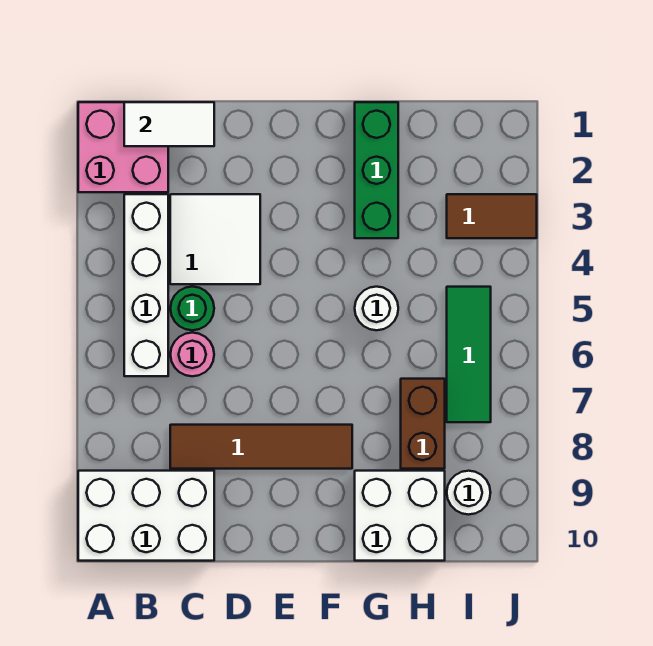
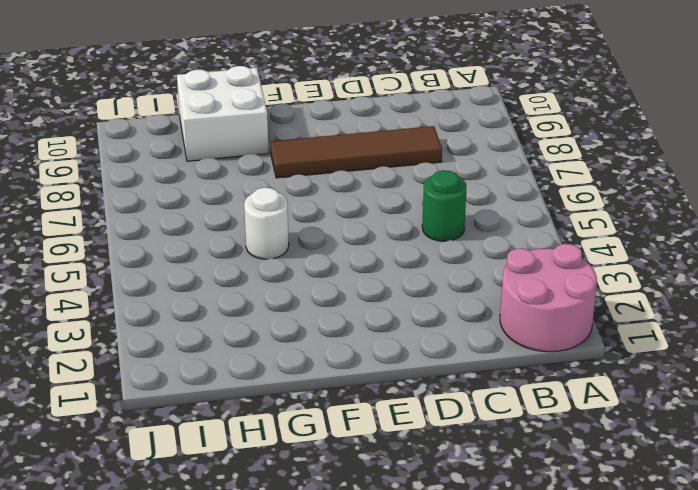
pink round brick A1:B2 level 1 -> pink brick A1:B2 level 1
none -> white brick A9:C10 level 1
none -> white brick B3:B6 level 1
none -> white tile C3:D4 level 1

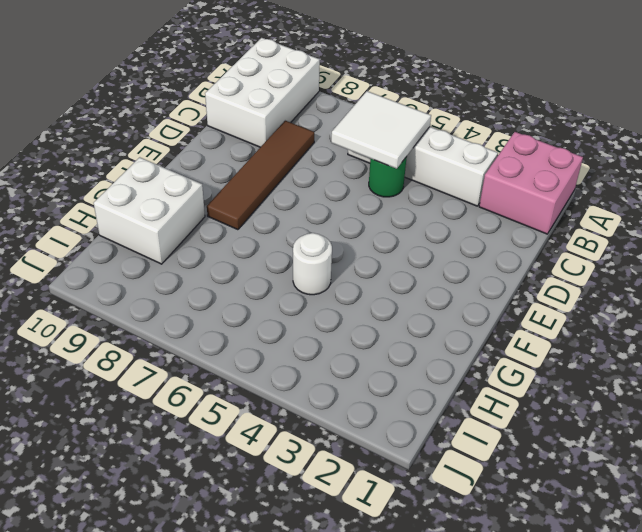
white tile B5:C6 level 2 -> white tile C3:D4 level 1
none -> pink round brick C6 level 1
none -> green brick G1:G3 level 1
none -> brown brick H7:H8 level 1

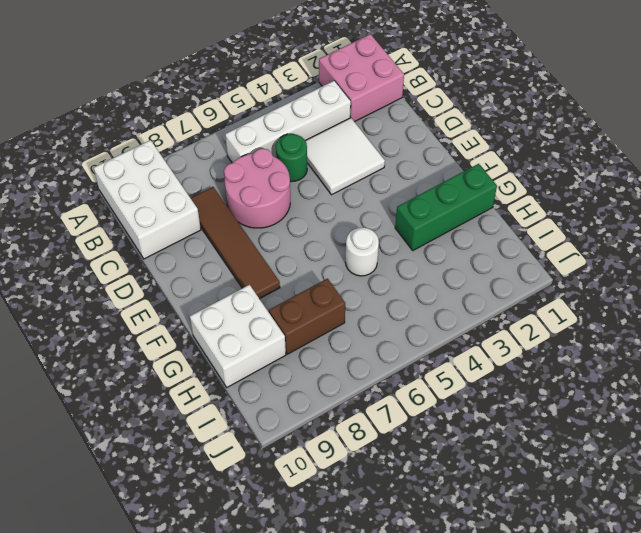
pink round brick C6:D7 level 1 -> pink round brick C6 level 1
none -> brown tile I3:J3 level 1
none -> green tile I5:I7 level 1
none -> white round brick I9 level 1

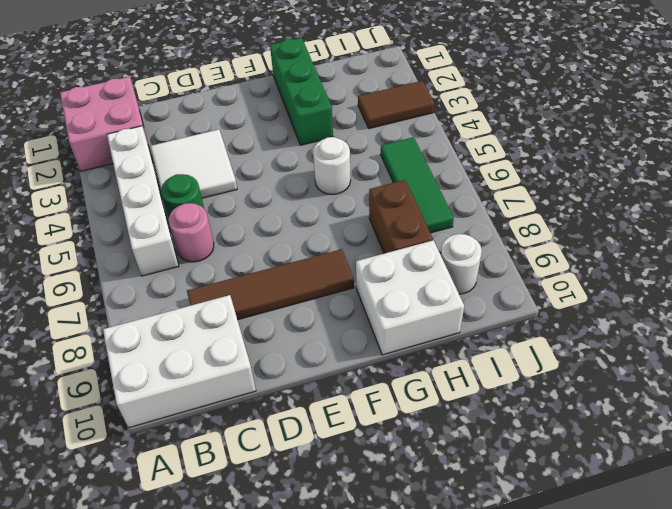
none -> white tile B1:C1 level 2

